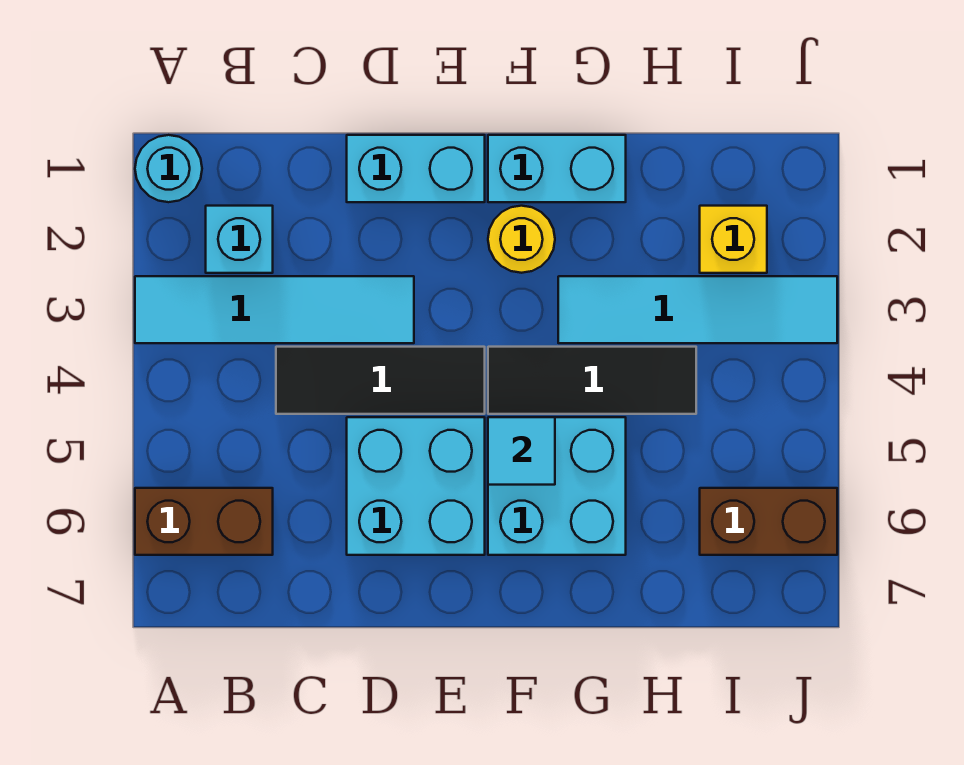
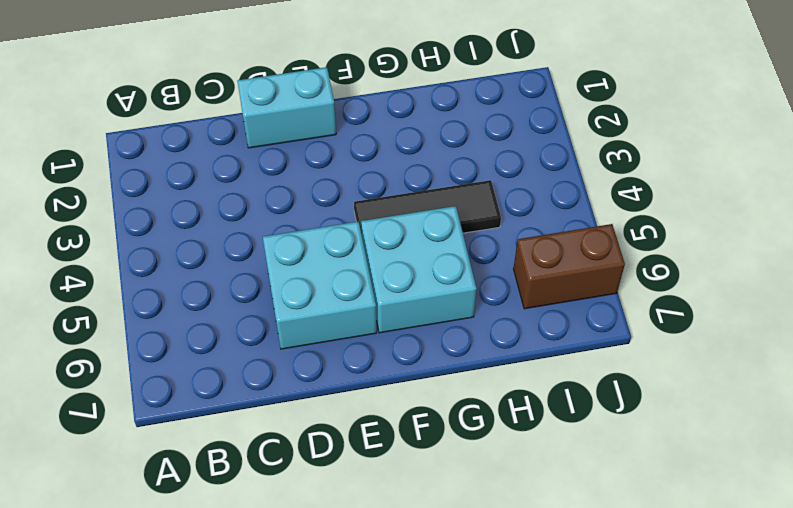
none -> cyan round brick A1 level 1
none -> cyan tile A3:D3 level 1
none -> brown brick A6:B6 level 1

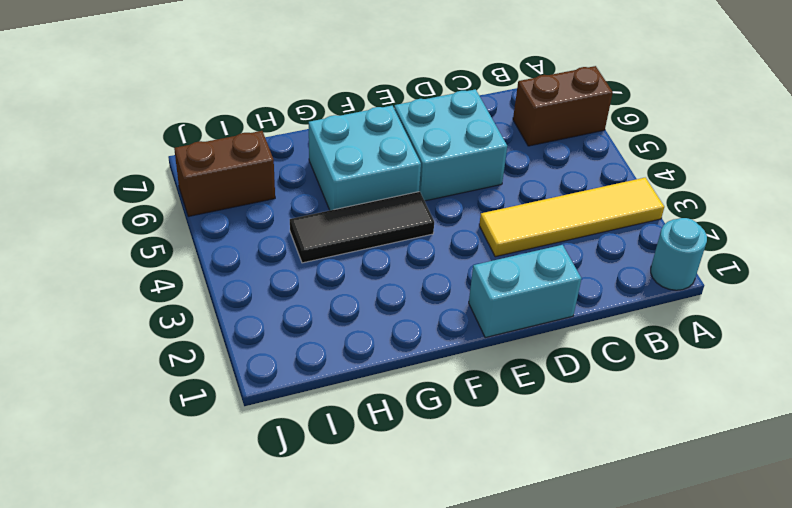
yellow tile A3:D3 level 1 -> cyan tile A3:D3 level 1
none -> cyan brick B2 level 1
none -> black tile C4:E4 level 1
none -> cyan brick F1:G1 level 1

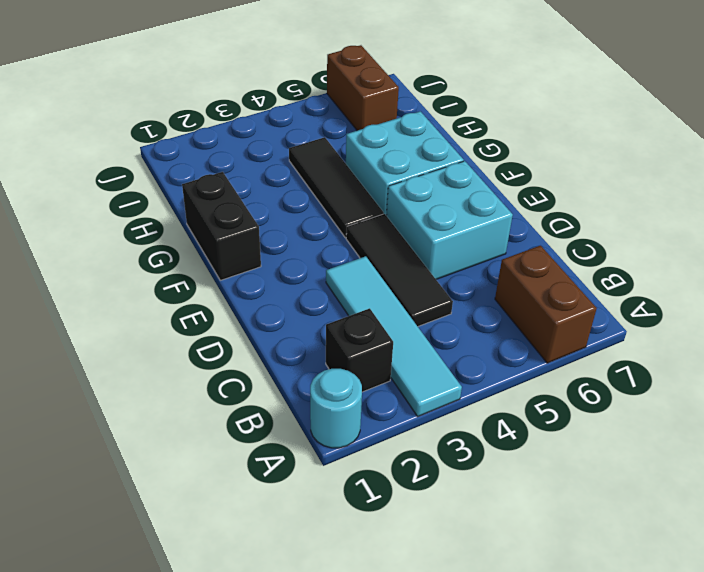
black brick B2 level 1 -> cyan brick B2 level 1
black brick F1:G1 level 1 -> cyan brick F1:G1 level 1
none -> cyan brick D1:E1 level 1
none -> yellow round brick F2 level 1
none -> cyan tile G3:J3 level 1

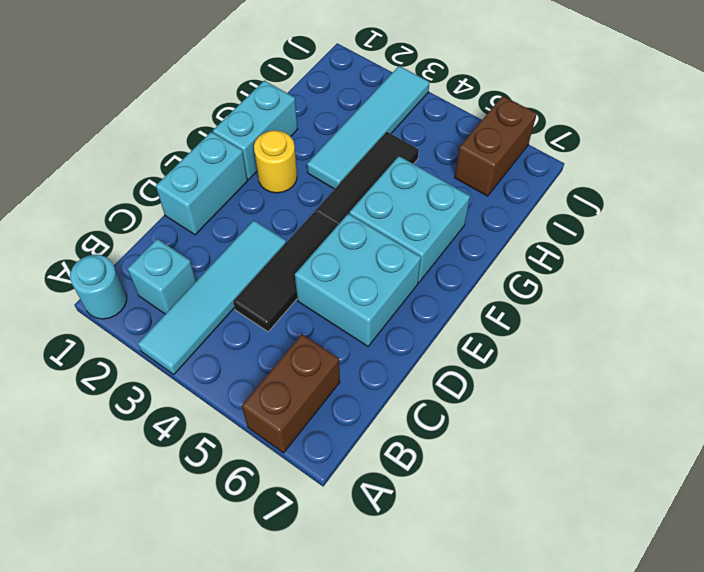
none -> yellow brick I2 level 1
none -> cyan tile F5 level 2

